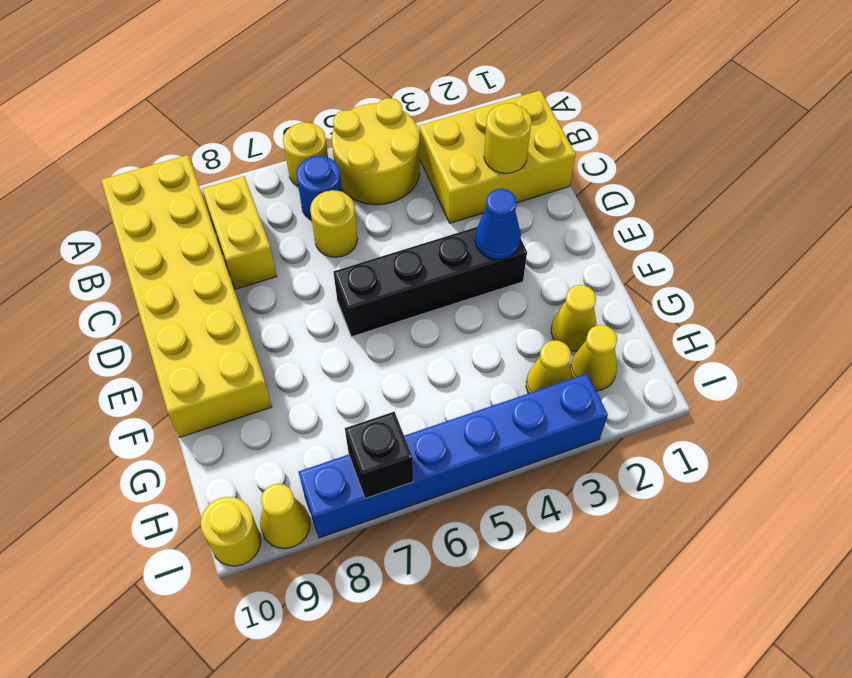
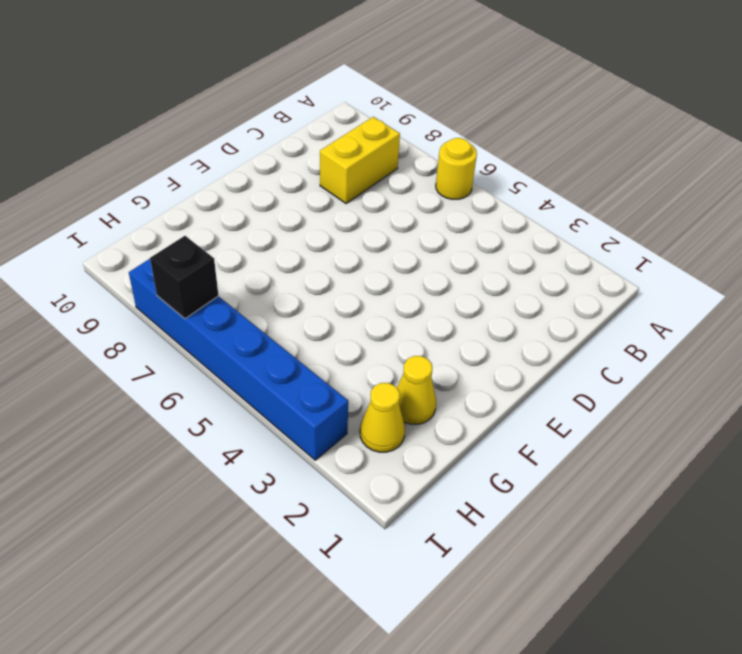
none -> yellow round brick A4:B5 level 1
none -> yellow brick A9:F10 level 1
none -> yellow brick B1:C3 level 1

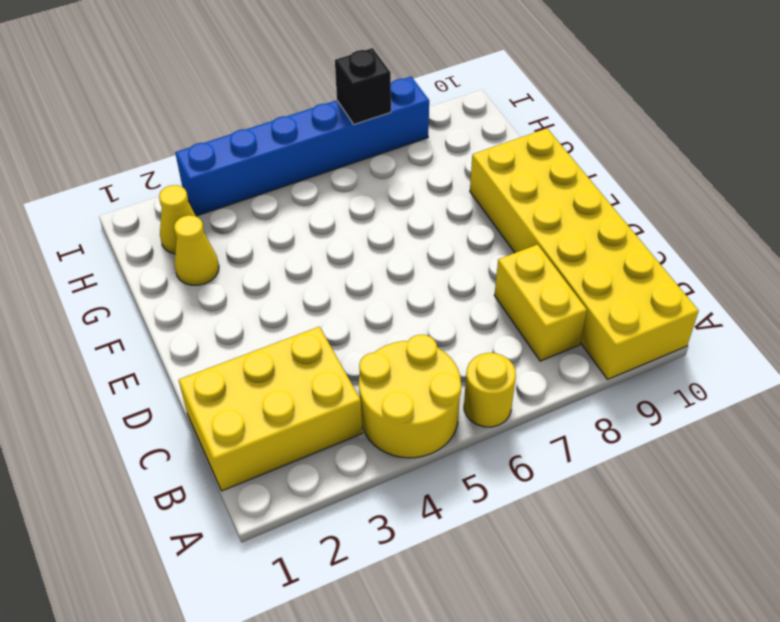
none -> blue round brick B6 level 1
none -> yellow round brick C6 level 1
none -> black brick E3:E6 level 1

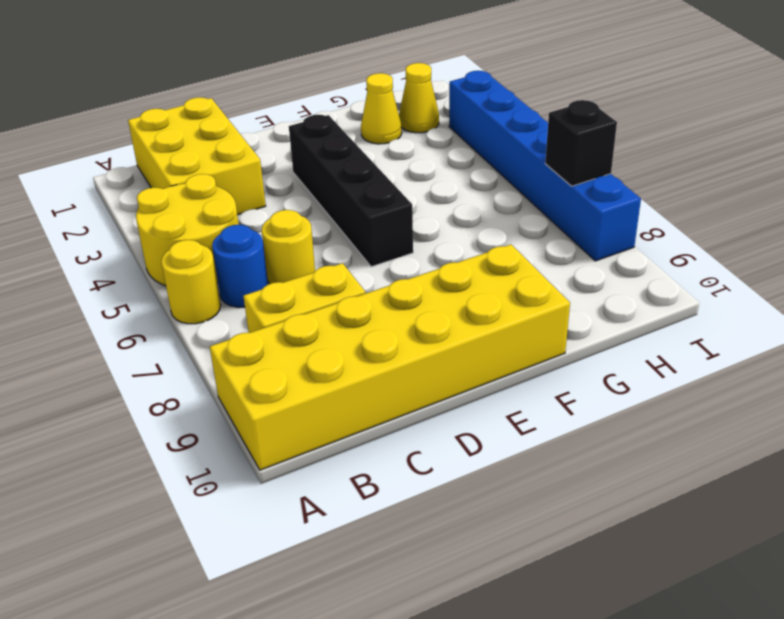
none -> yellow cone H3 level 1
none -> yellow cone I9 level 1
none -> yellow round brick I10 level 1

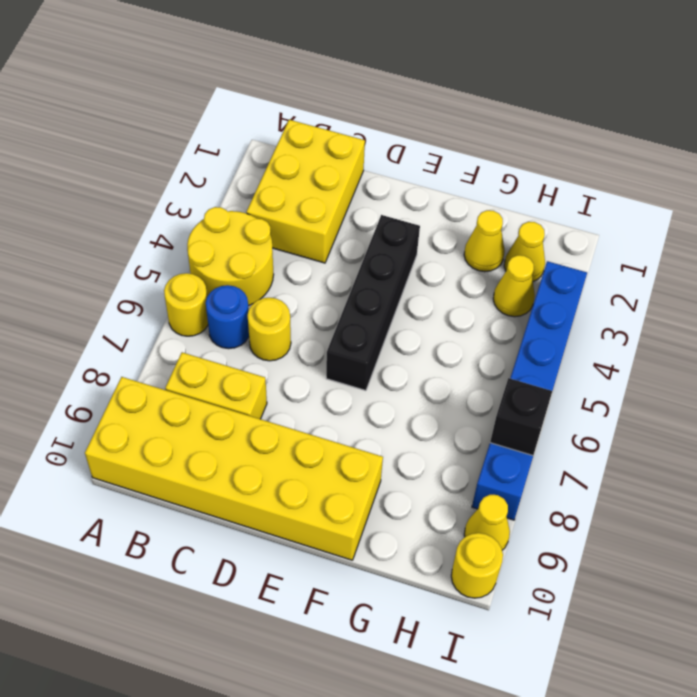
none -> yellow round brick C2 level 2
none -> blue cone E3 level 2

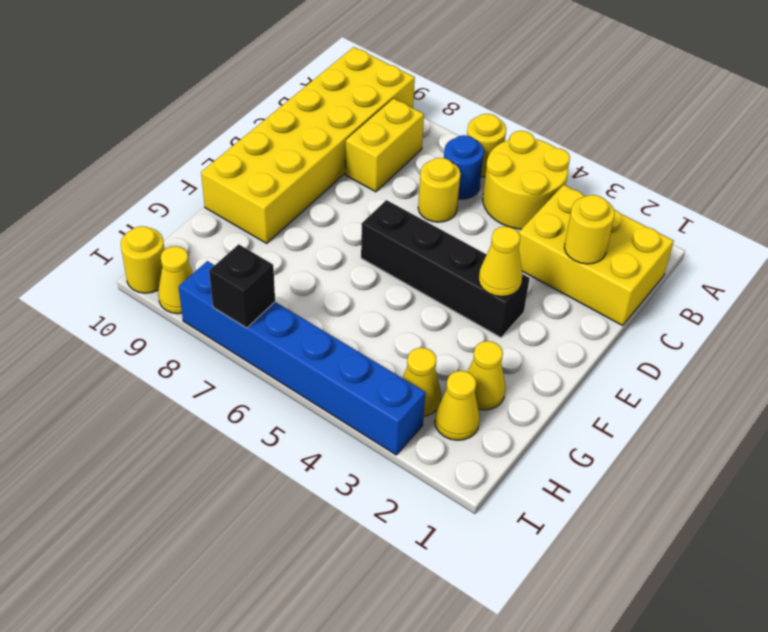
yellow cone E3 level 2 -> blue cone E3 level 2

